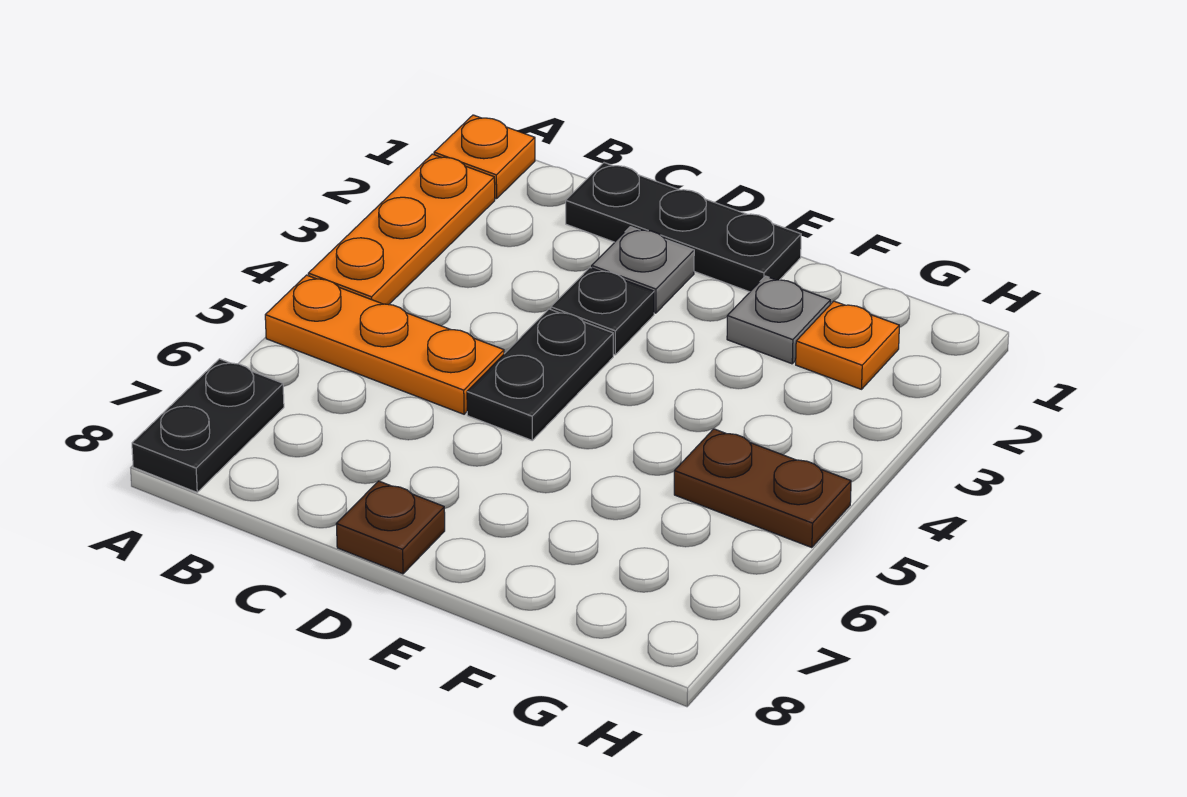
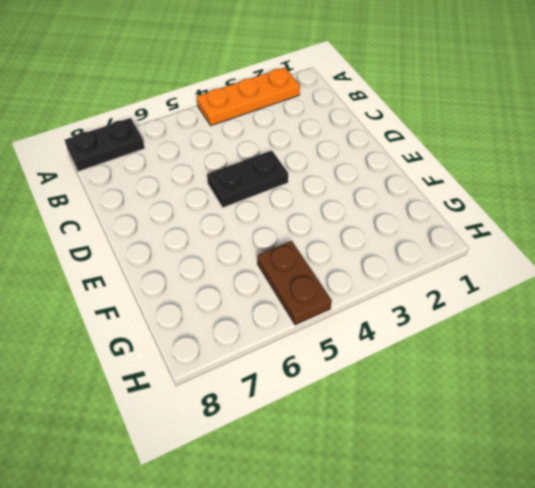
none -> orange plate A1 level 1
none -> orange plate A5:C5 level 1
none -> black plate C1:E1 level 1

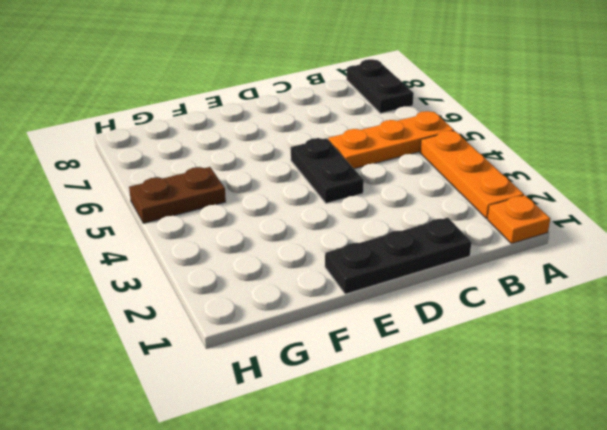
none -> grey plate D2 level 1
none -> black plate D3 level 1
none -> brown plate D8 level 1

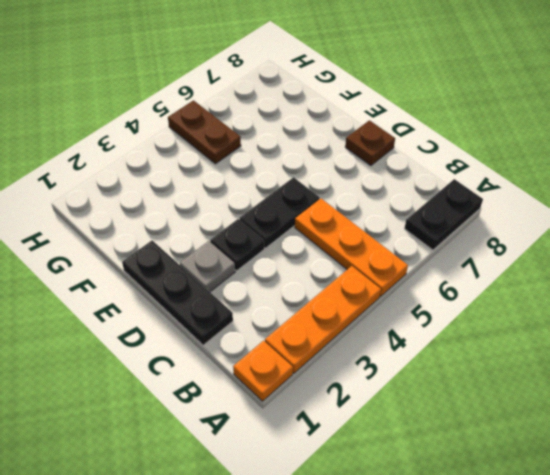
none -> grey plate F2 level 1
none -> orange plate G2 level 1

